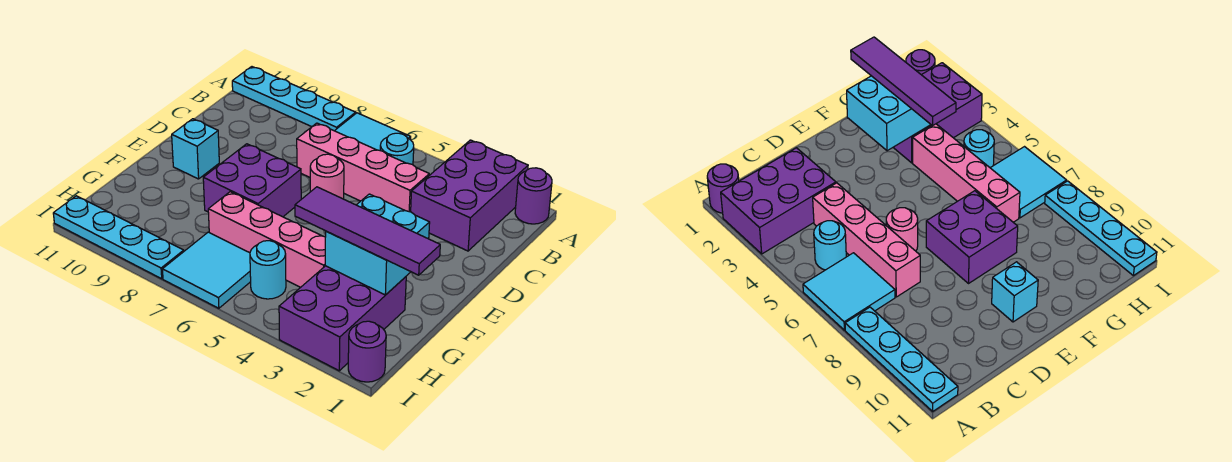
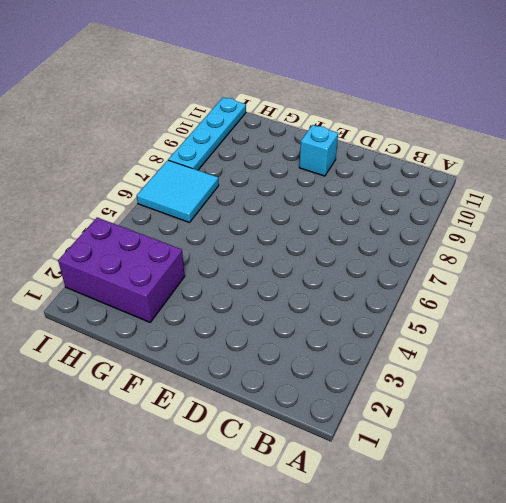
none -> purple round brick A1 level 1
none -> purple brick A2:C3 level 1
none -> cyan tile A6:B7 level 1

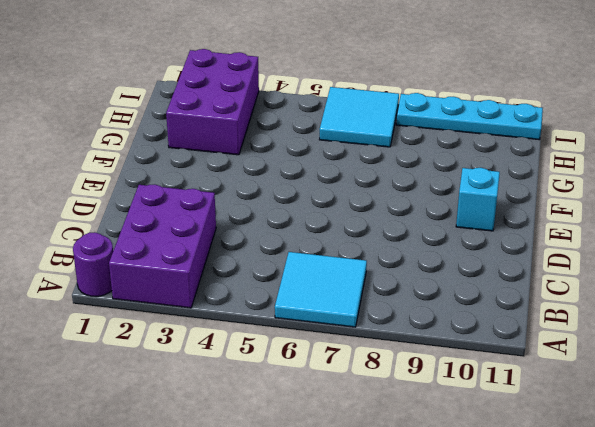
none -> cyan plate A8:A11 level 1
none -> cyan round brick B5 level 1
none -> pink brick C4:C7 level 1

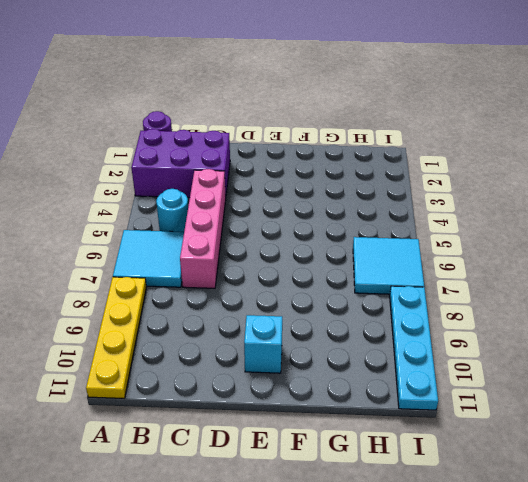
yellow plate A8:A11 level 1 -> cyan plate A8:A11 level 1
none -> pink round brick D6 level 1
none -> purple brick E7:F8 level 1
none -> purple brick G2:I3 level 1

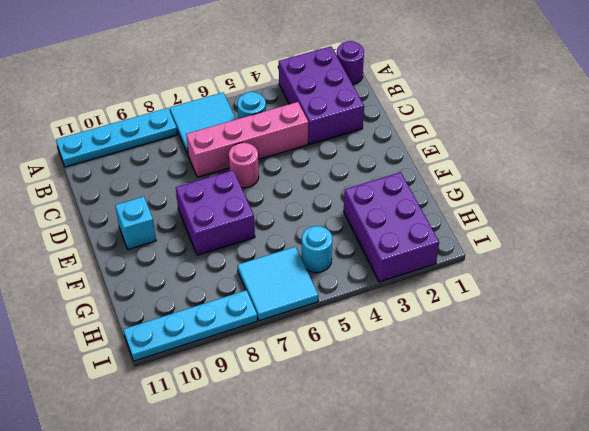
none -> pink brick G4:G7 level 1
none -> purple round brick I1 level 1
none -> cyan brick F2:G3 level 2

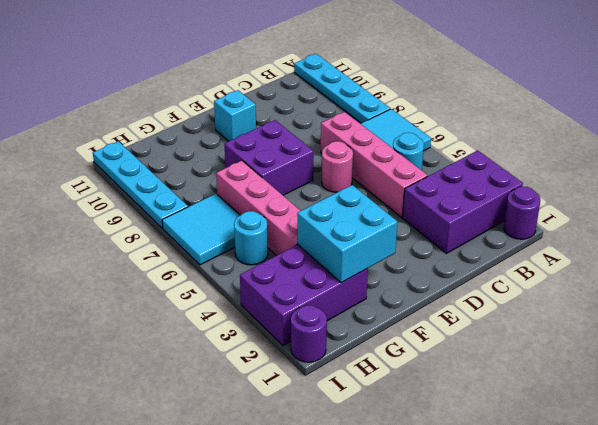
none -> purple tile G1:G4 level 3

